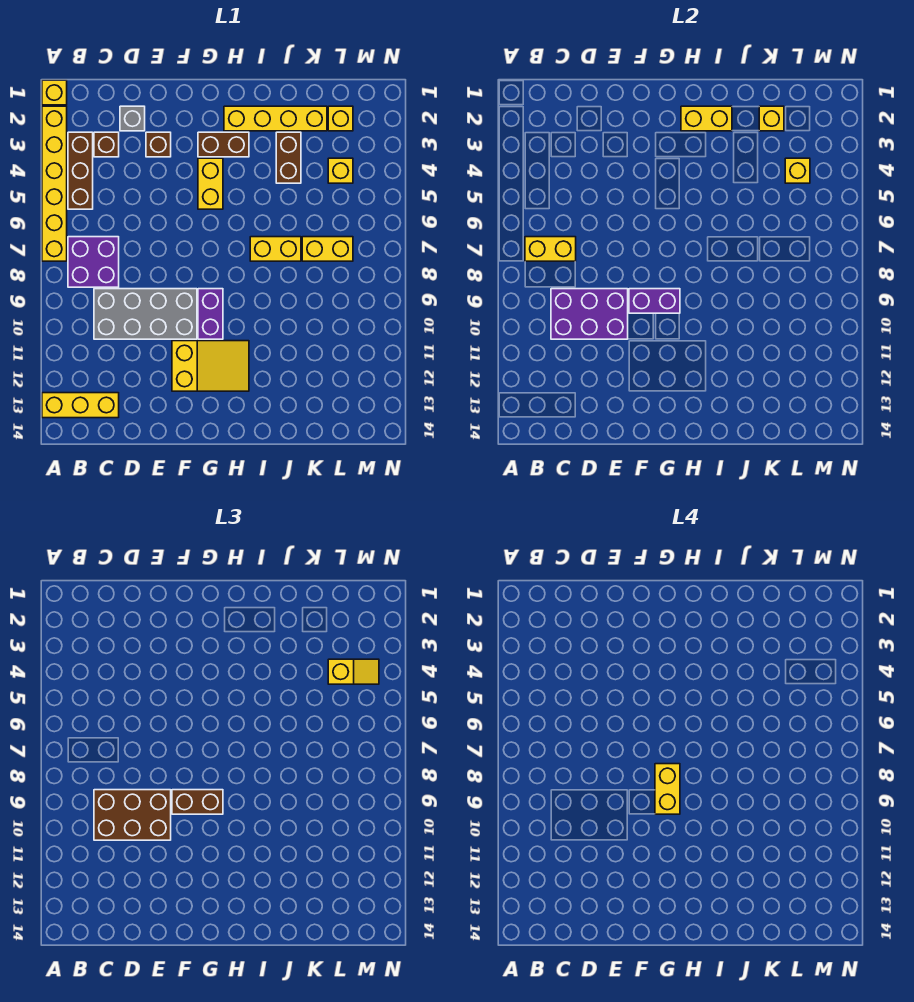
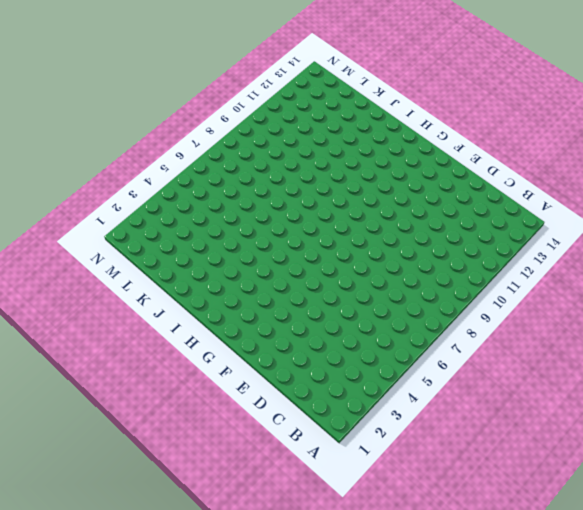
none -> yellow brick A1 level 1
none -> yellow brick A2:A7 level 1
none -> yellow brick A13:C13 level 1

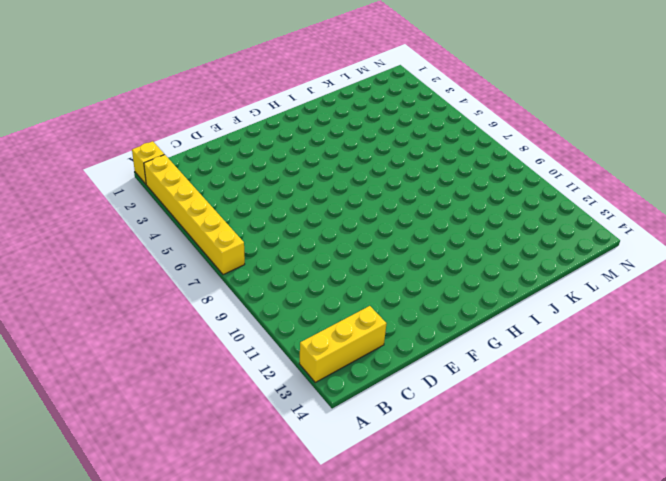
none -> brown brick B3:B5 level 1
none -> purple brick B7:C8 level 1
none -> brown brick C3 level 1

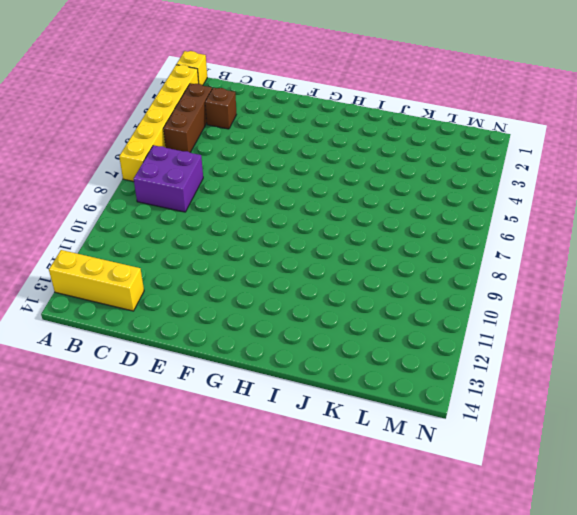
none -> grey brick C9:F10 level 1
none -> grey brick D2 level 1
none -> brown brick E3 level 1

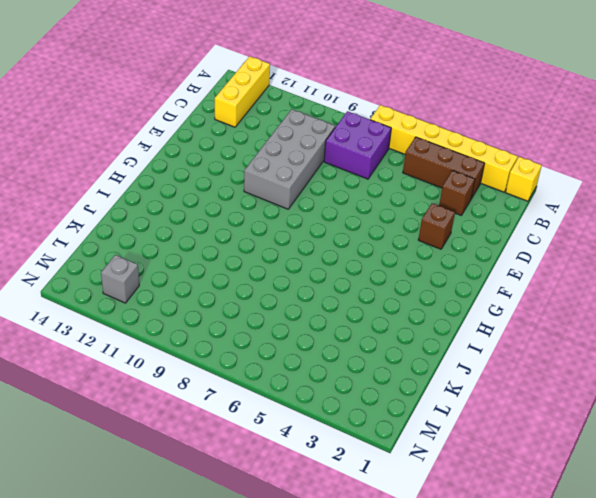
grey brick M12 level 1 -> grey brick D2 level 1
none -> yellow slope F11:H12 level 1 top F
none -> brown brick G3:H3 level 1
none -> yellow brick G4:G5 level 1

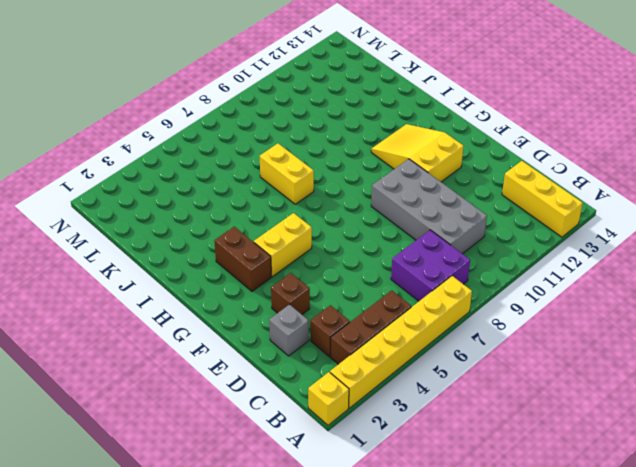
none -> purple brick G9:G10 level 1
none -> yellow brick H2:K2 level 1
none -> brown brick J3:J4 level 1

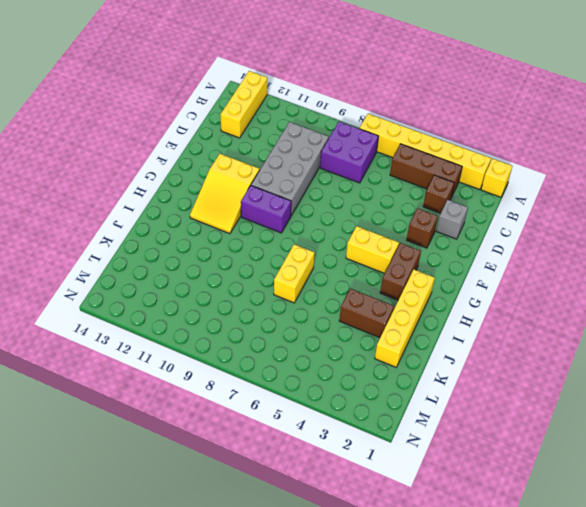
none -> yellow brick K7:L7 level 1
none -> yellow brick L2 level 1
none -> yellow brick L4 level 1

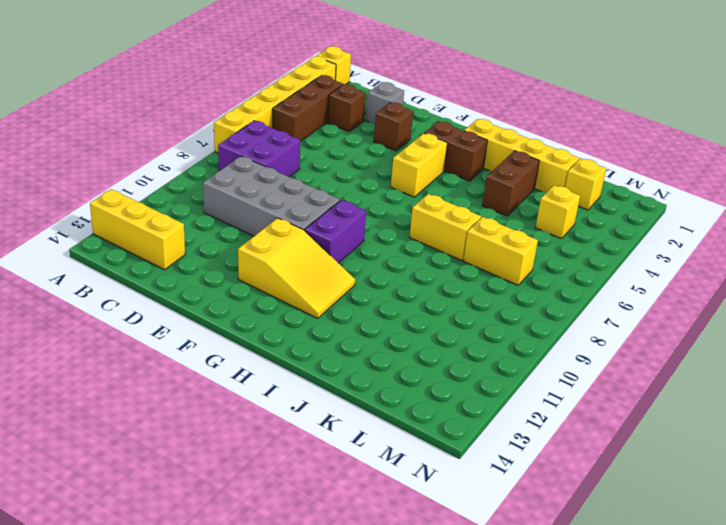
none -> yellow brick B7:C7 level 2
none -> purple brick C9:E10 level 2
none -> purple brick F9:G9 level 2

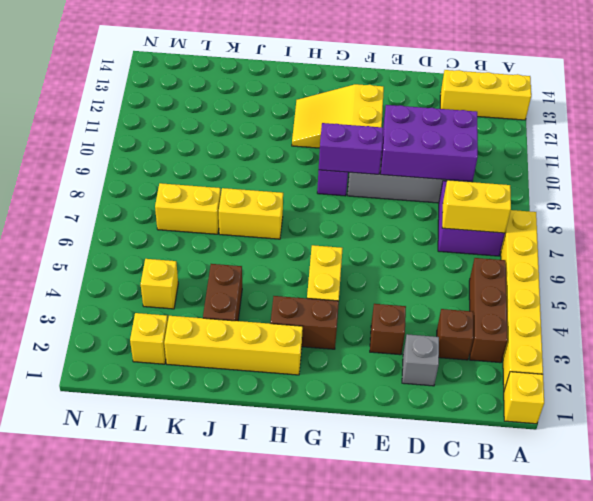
none -> yellow brick H2:I2 level 2
none -> yellow brick K2 level 2
none -> yellow brick L4 level 2

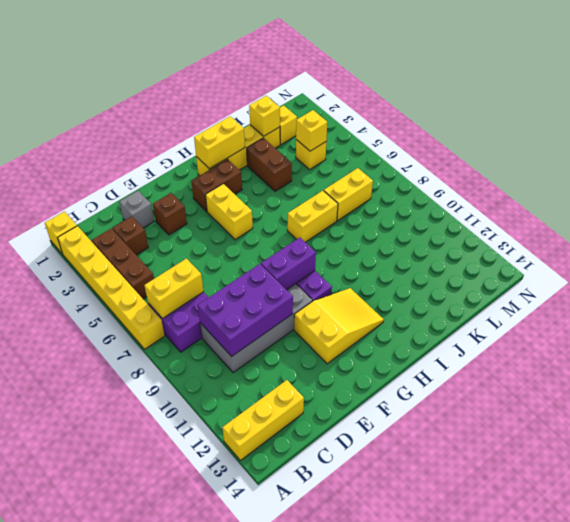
none -> brown brick C9:E10 level 3
none -> brown brick F9:G9 level 3
none -> yellow slope L4:M4 level 3 top L

